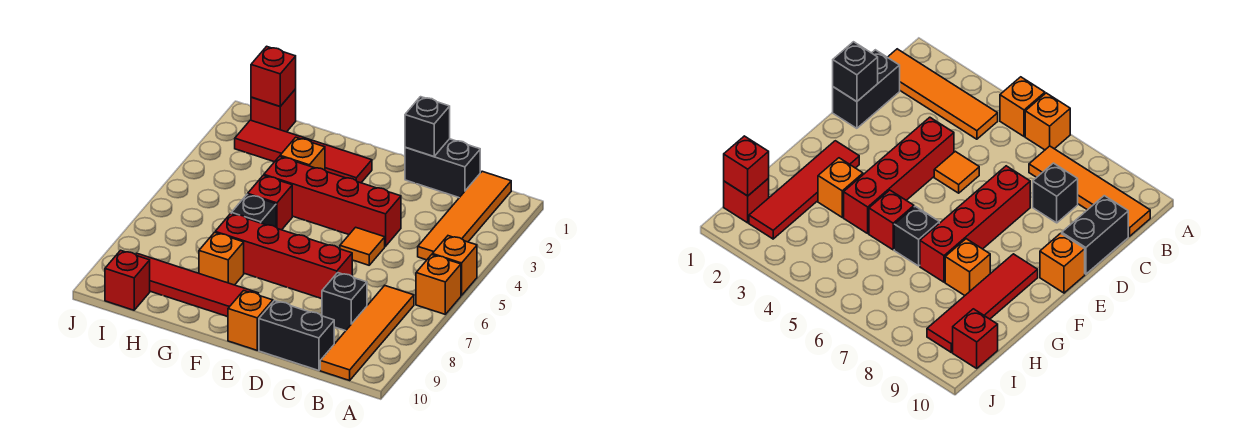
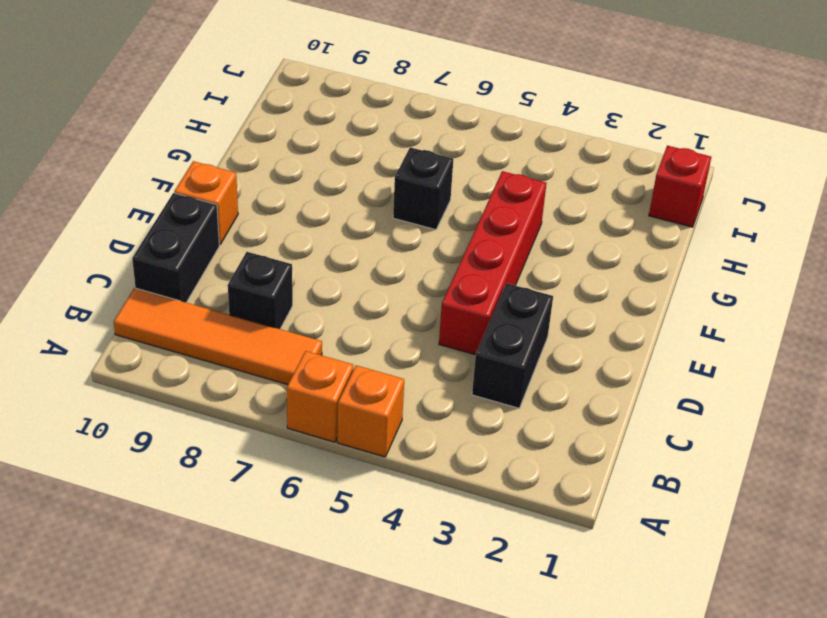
black brick C3:D3 level 1 -> black brick C1:D1 level 1
none -> orange tile B1:B4 level 1
none -> orange tile D5 level 1
none -> red brick D7:G7 level 1

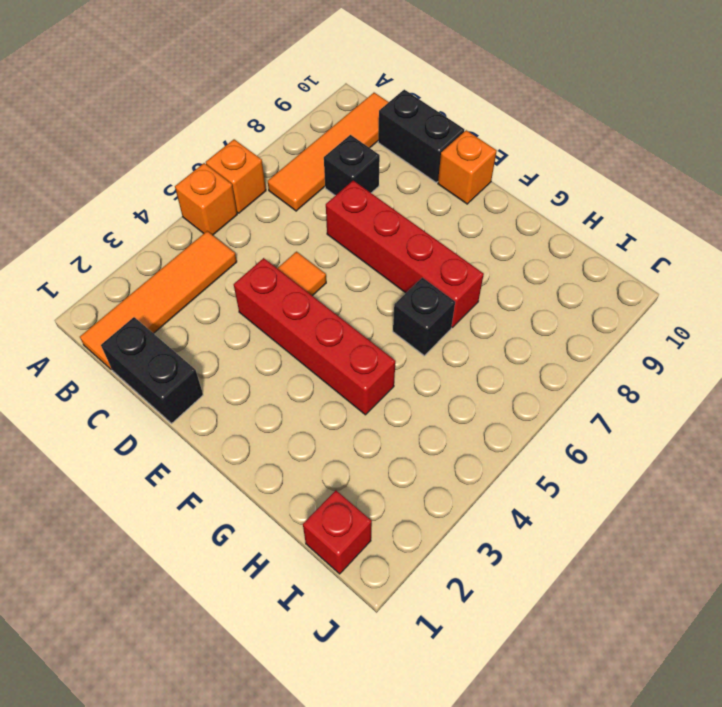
none -> red tile F2:I2 level 1
none -> red tile F9:I9 level 1
none -> orange brick G3 level 1

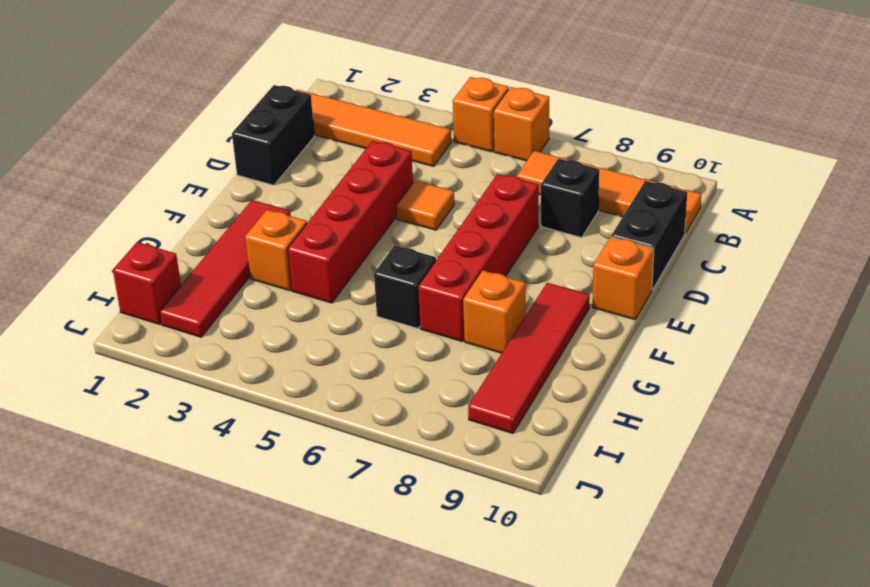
none -> red brick G5 level 1
none -> red brick I10 level 1
none -> black brick D1 level 2

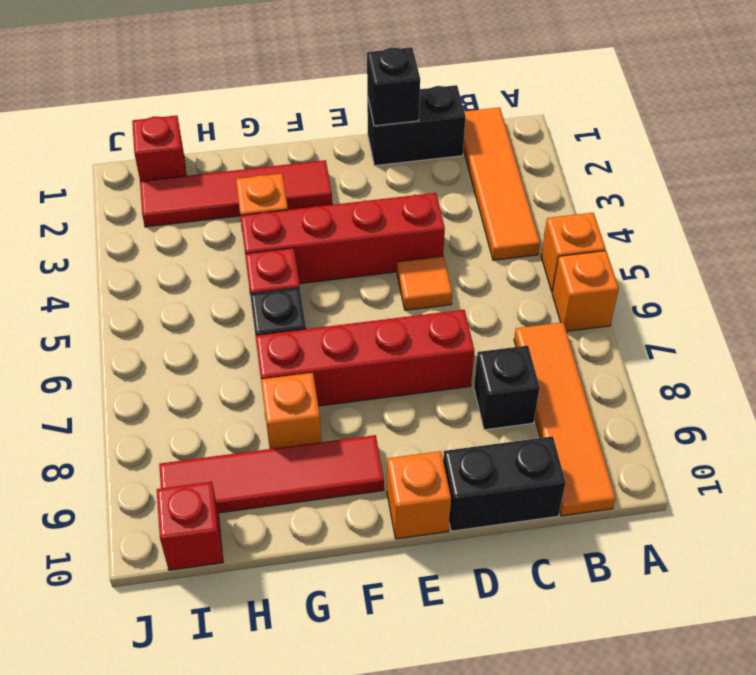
none -> red brick I1 level 2

